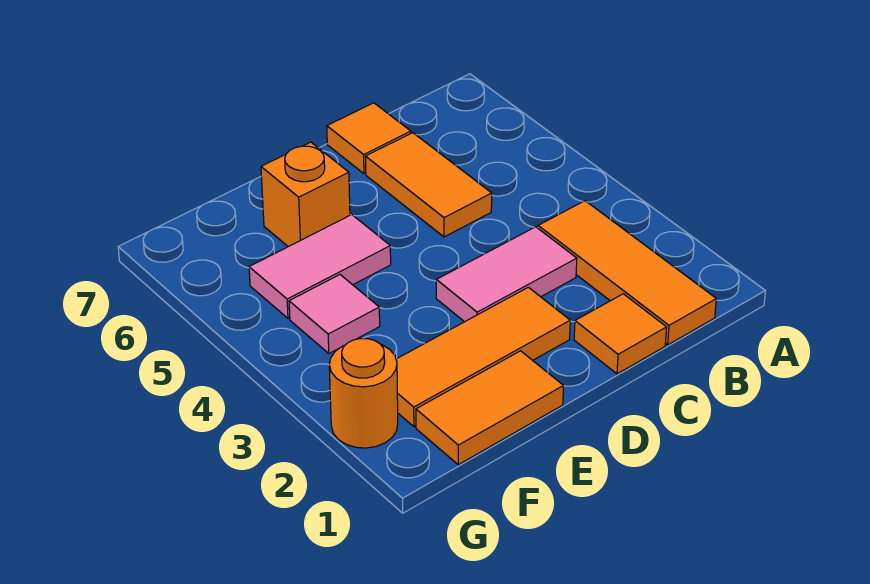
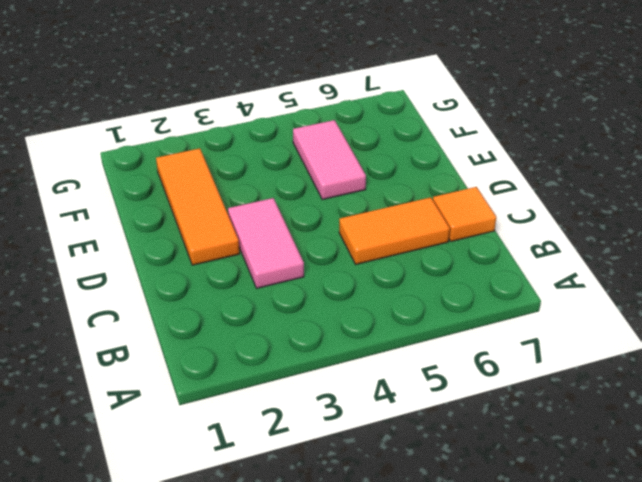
none -> orange tile B1:B3 level 1
none -> orange tile C1 level 1

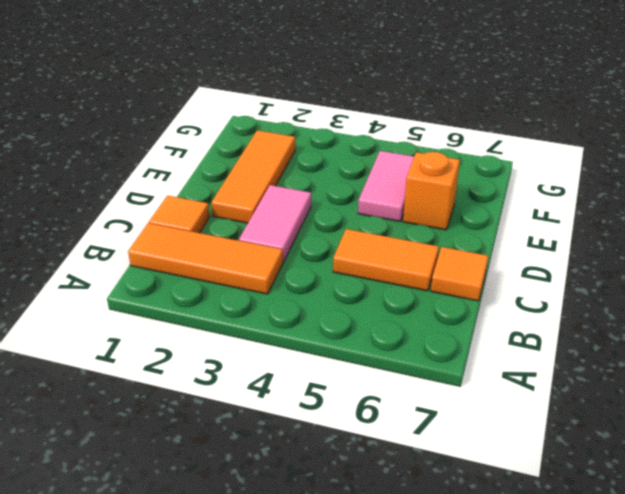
none -> orange tile E1:F1 level 1
none -> pink tile F4 level 1

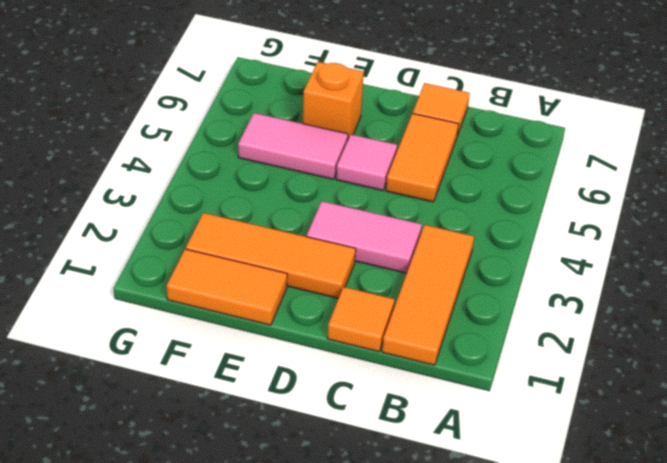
pink tile D5 level 1 -> pink tile F4 level 1
none -> orange round brick G2 level 1

